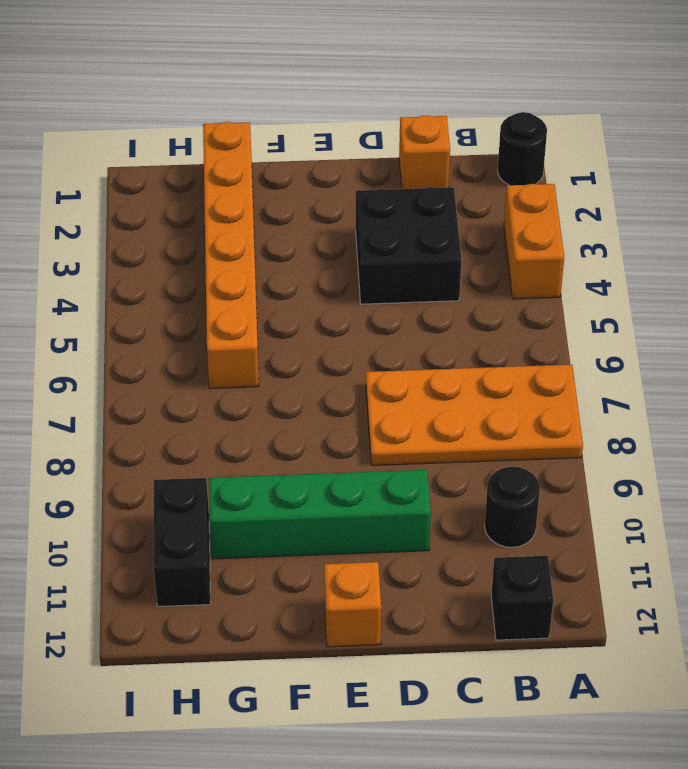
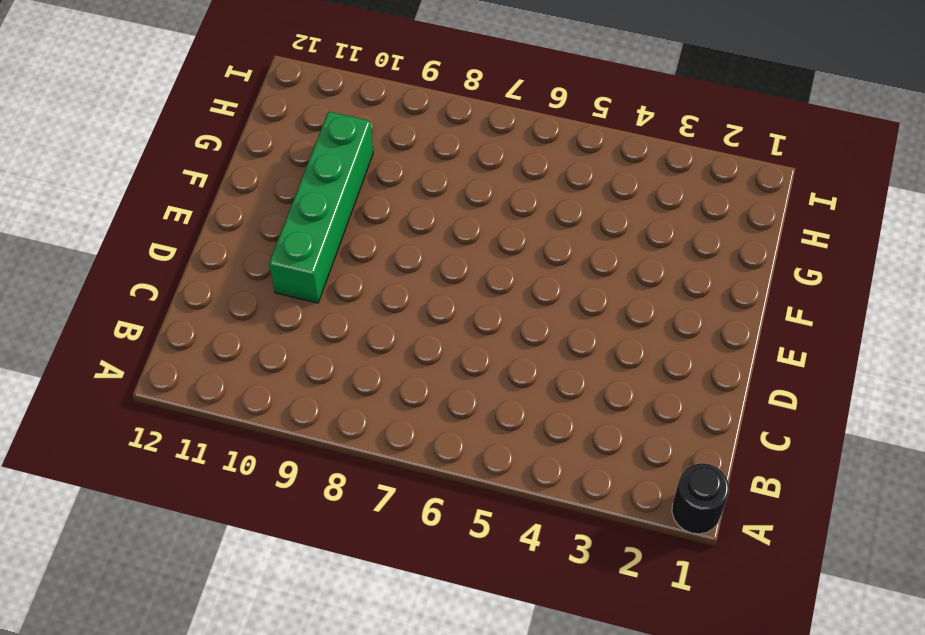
none -> orange brick A3:A4 level 1
none -> orange plate A7:D8 level 1

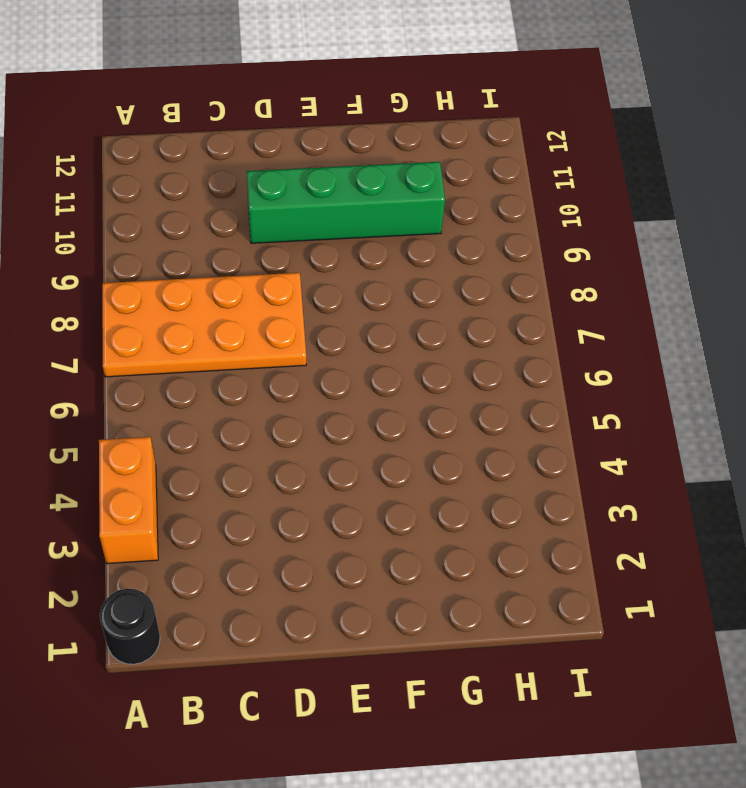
none -> black round brick B10 level 1
none -> black brick B12 level 1

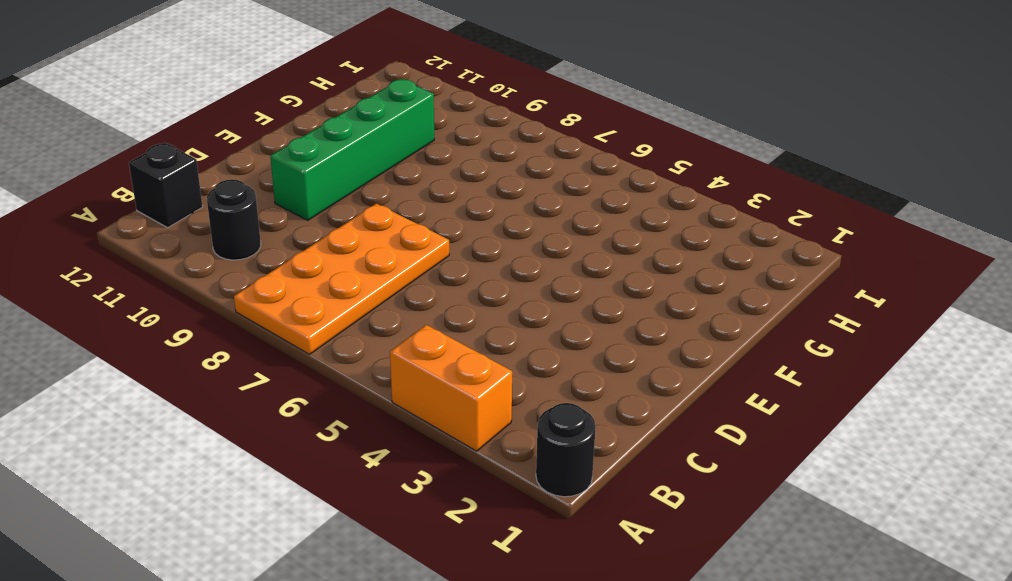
none -> orange brick C1 level 1
none -> black brick C3:D4 level 1

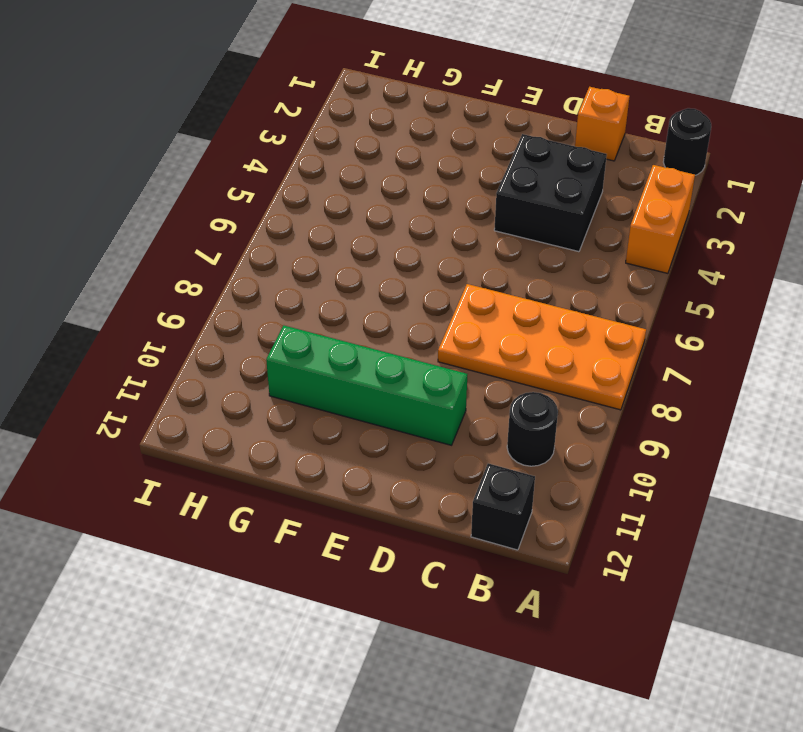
none -> orange brick E12 level 1
none -> orange brick G1:G6 level 1

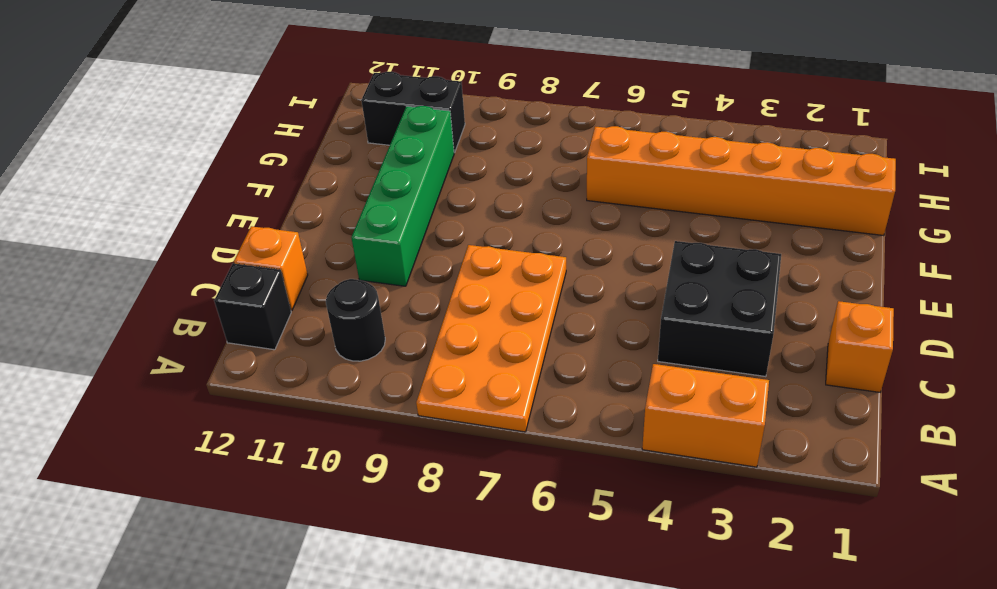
orange brick C12 level 1 -> orange brick E12 level 1
none -> black round brick A1 level 1

